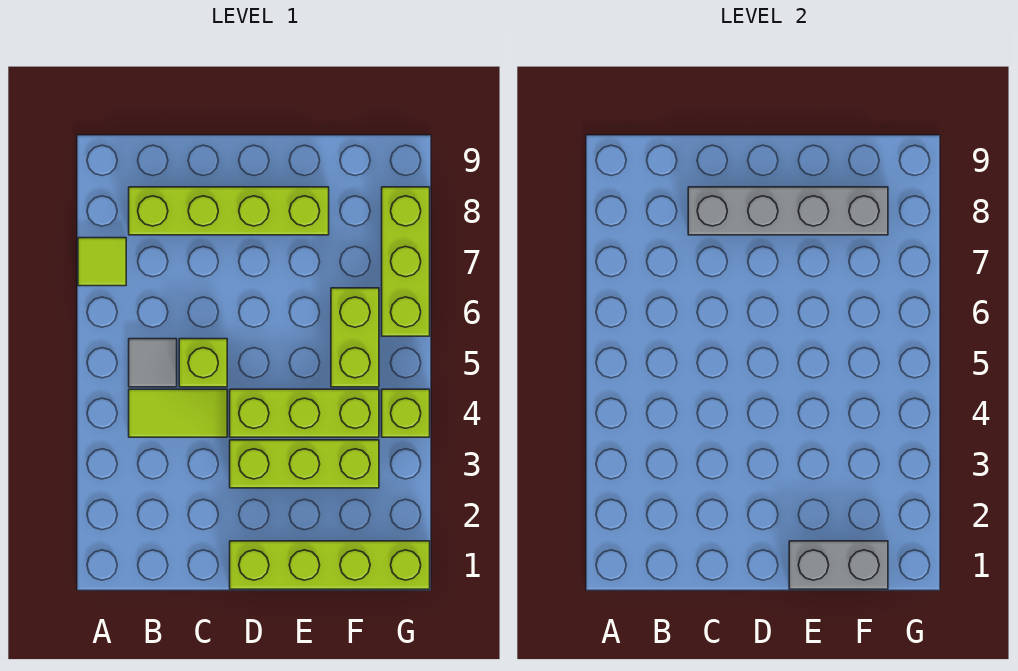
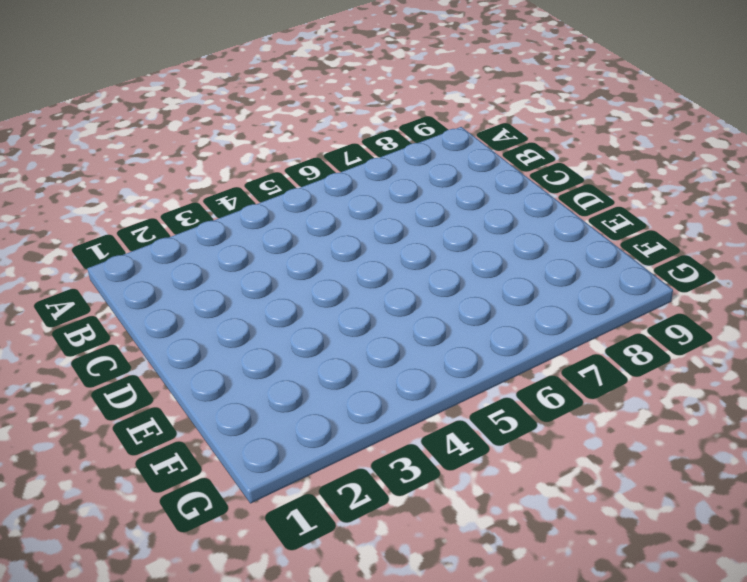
none -> lime tile A7 level 1
none -> lime tile B4:C4 level 1
none -> grey tile B5 level 1

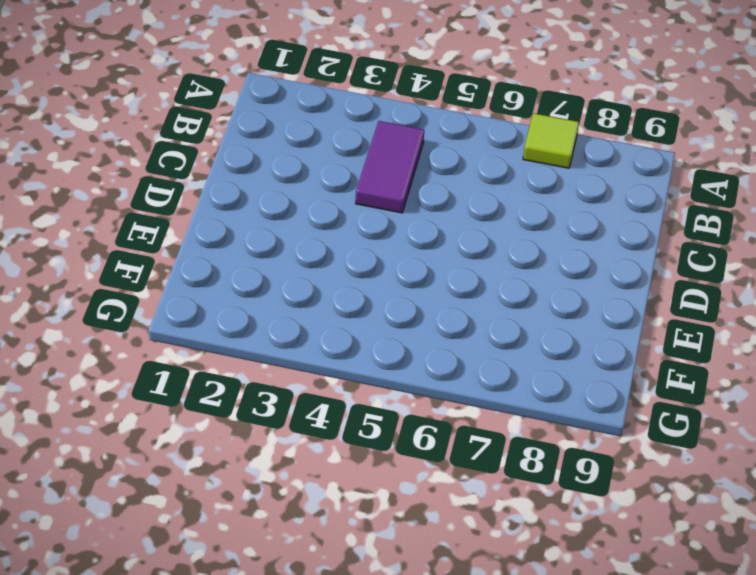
purple tile B4:C4 level 1 -> lime tile B4:C4 level 1
none -> grey tile B5 level 1
none -> lime brick B8:E8 level 1
none -> lime brick C5 level 1

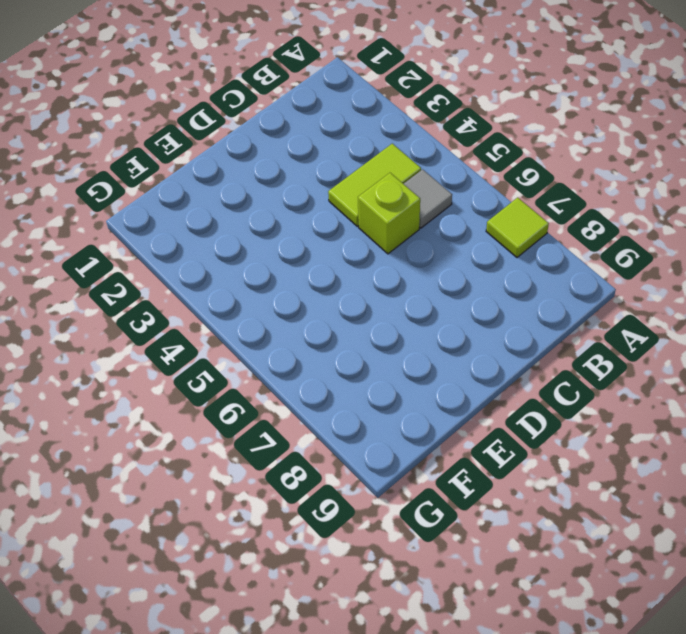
none -> lime brick B8:E8 level 1
none -> lime brick D1:G1 level 1
none -> lime brick D3:F3 level 1

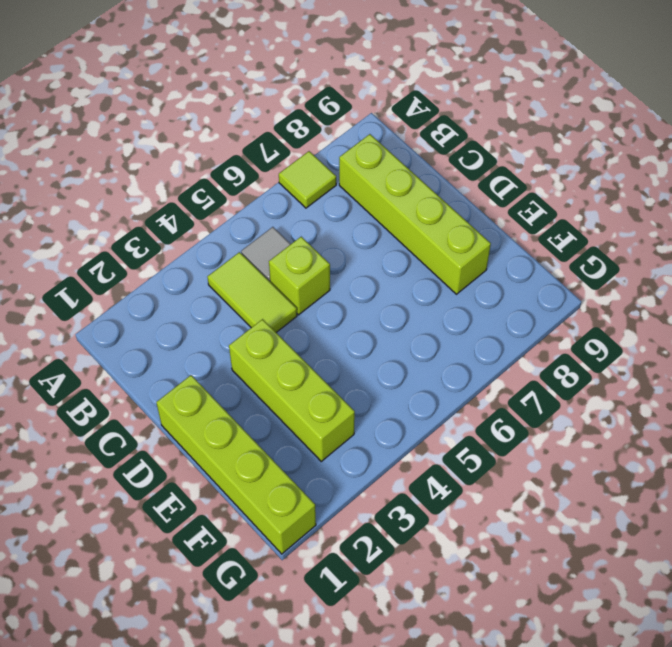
none -> lime brick D4:F4 level 1
none -> lime brick F5:F6 level 1
none -> lime brick G4 level 1

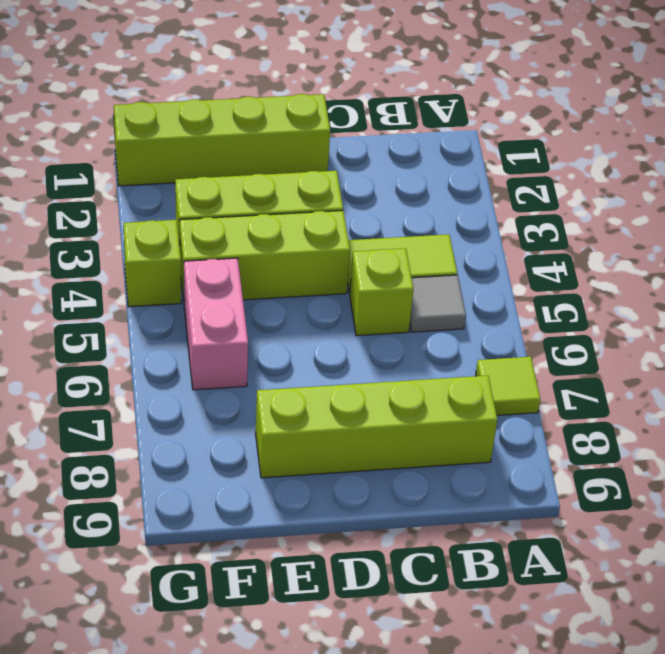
pink brick F5:F6 level 1 -> lime brick F5:F6 level 1
none -> lime brick G6:G8 level 1
none -> grey brick C8:F8 level 2
none -> grey brick E1:F1 level 2

